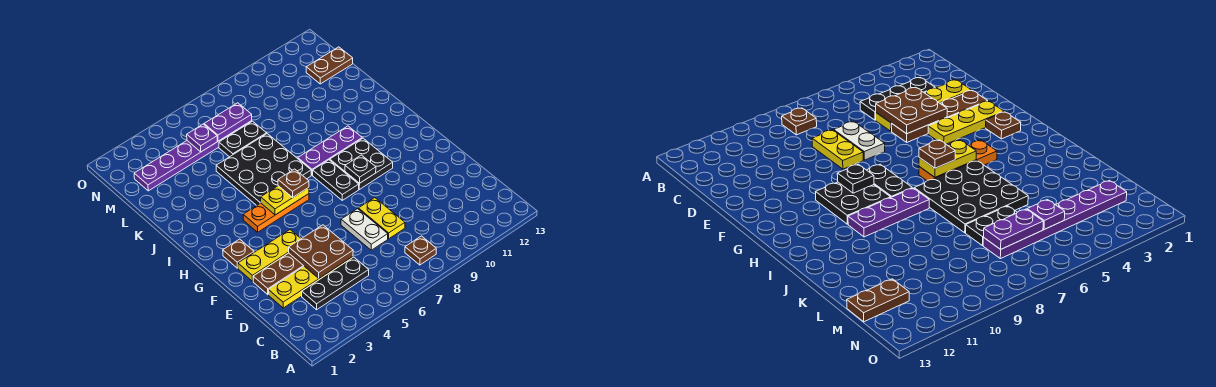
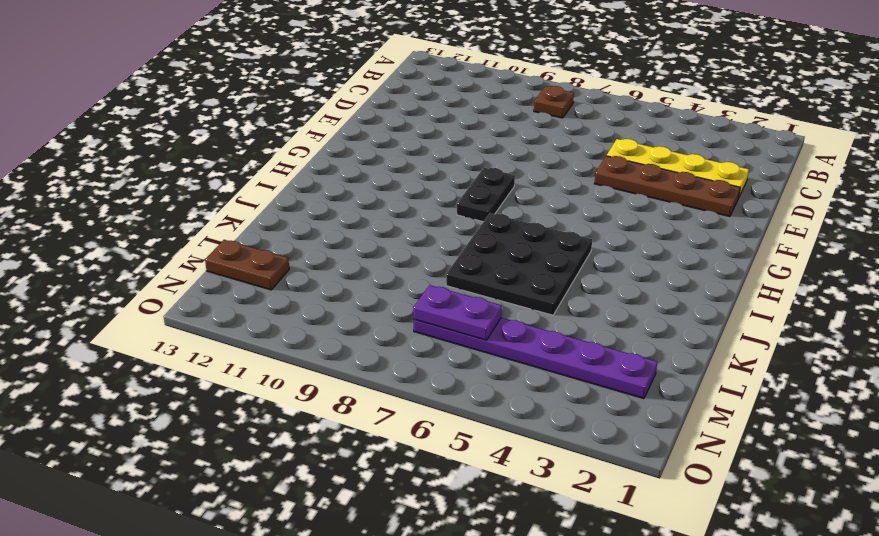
none -> black plate C3:C5 level 1
none -> white plate D7:E7 level 1
none -> yellow plate D8:E8 level 1

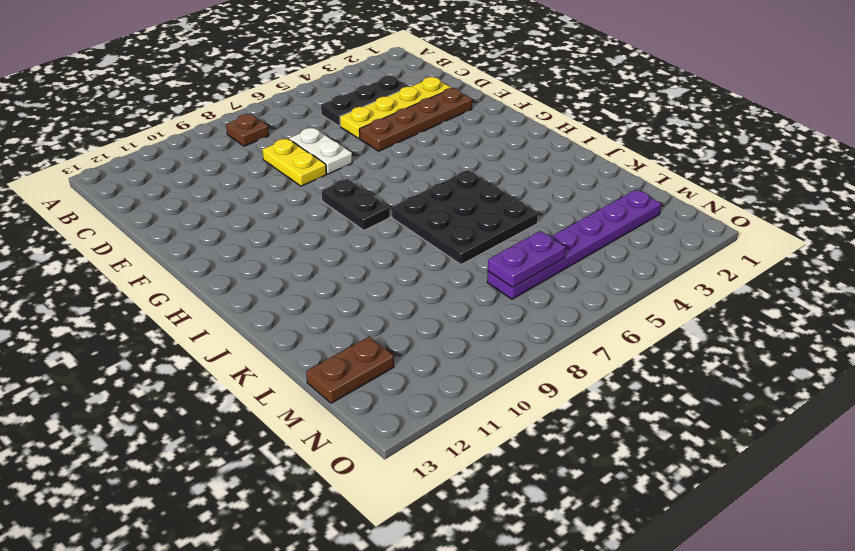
none -> yellow plate F2:F4 level 1
none -> brown plate G2 level 1
none -> black plate G9:H10 level 1

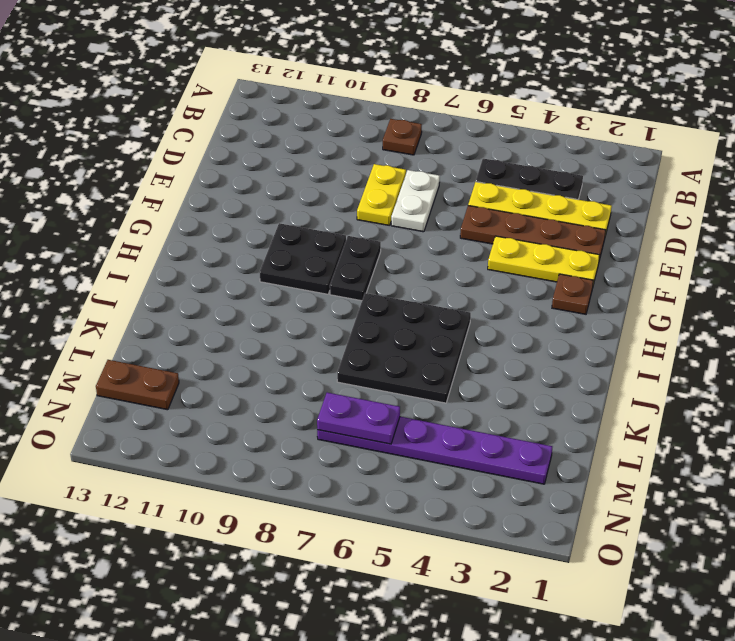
none -> orange plate H4:H6 level 1
none -> purple plate I8:I10 level 1
none -> black plate L6:L7 level 1

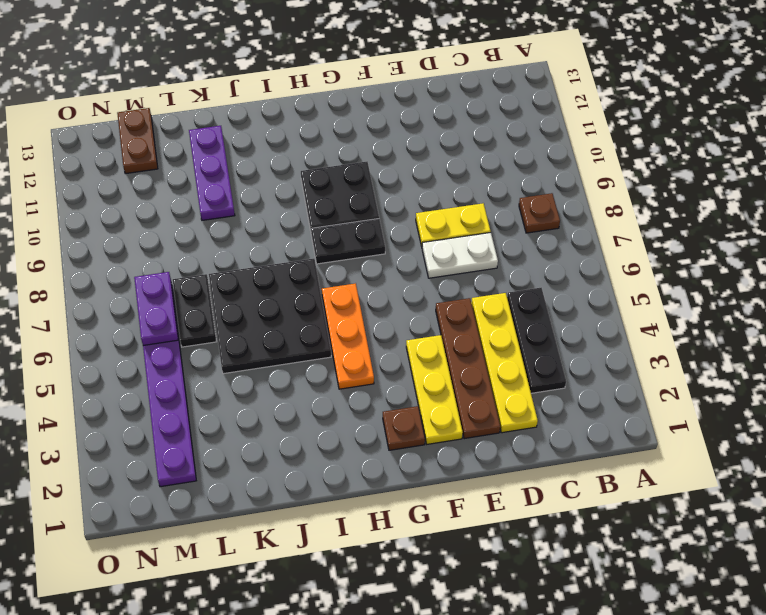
purple plate K10:K12 level 1 -> purple plate I8:I10 level 1
none -> brown plate D4:E5 level 2
none -> black plate G9 level 2
none -> yellow plate H5:H6 level 2

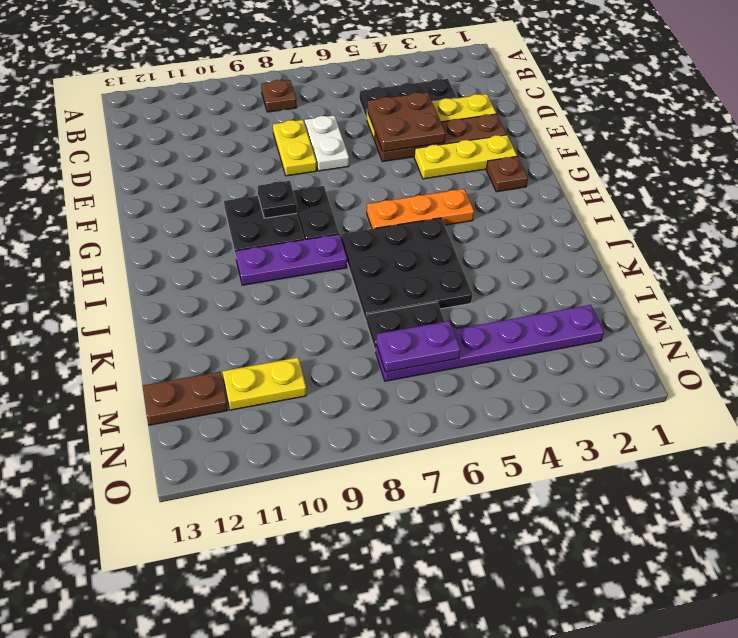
yellow plate M10:M11 level 1 -> yellow plate H5:H6 level 2
none -> purple plate M5 level 2
none -> brown plate H6 level 3

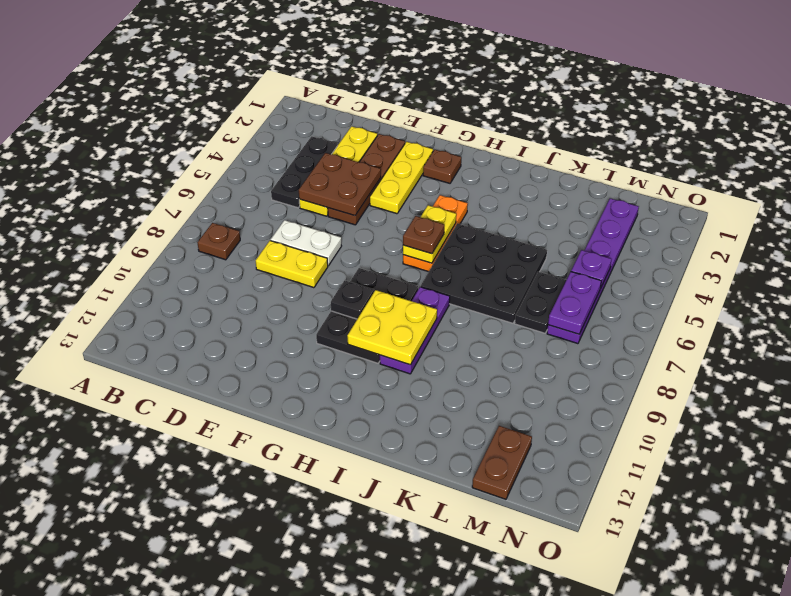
yellow plate H9:I10 level 2 -> none

